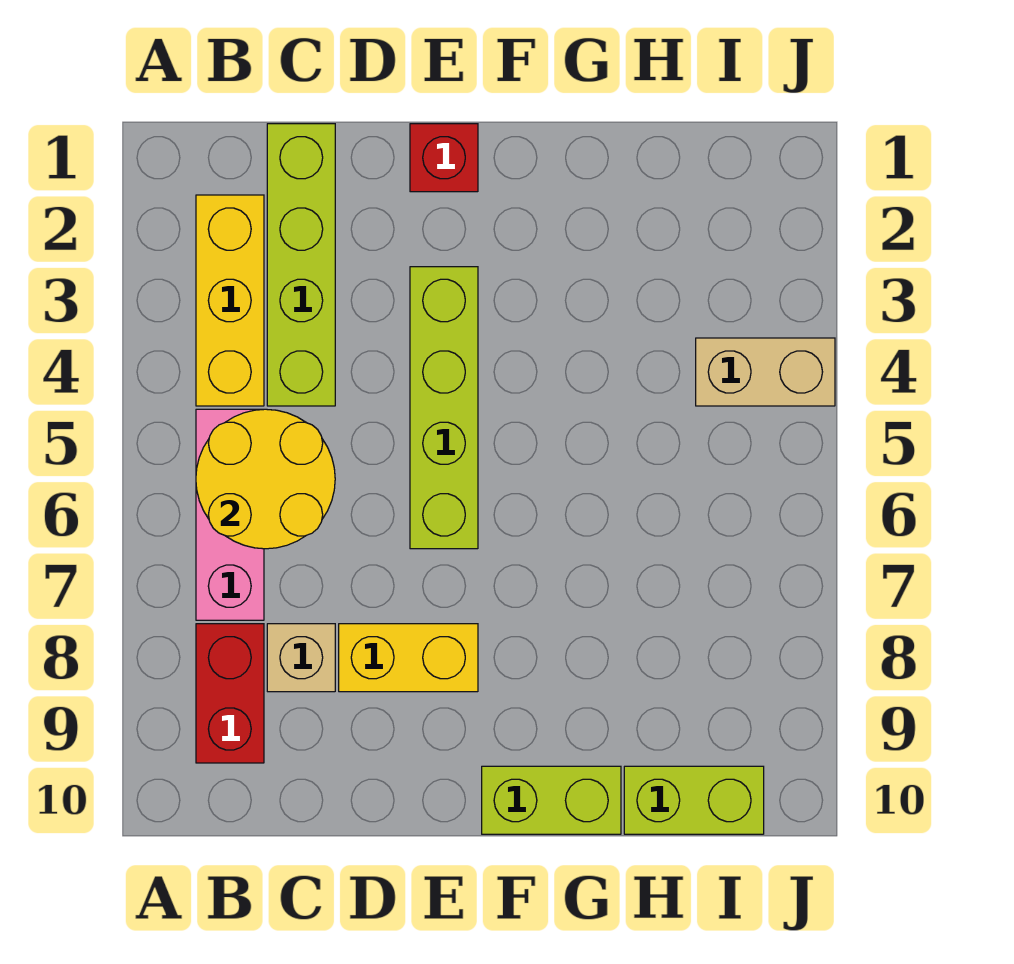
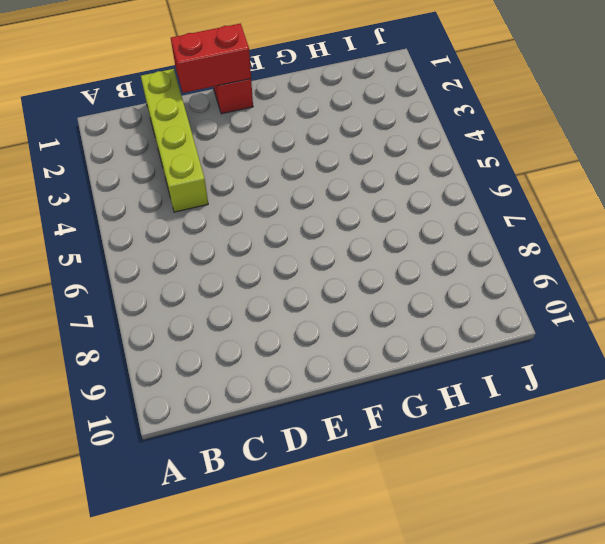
red brick D1:E1 level 2 -> red brick B8:B9 level 1
none -> yellow brick B2:B4 level 1
none -> pink brick B5:B7 level 1
none -> tan brick C8 level 1

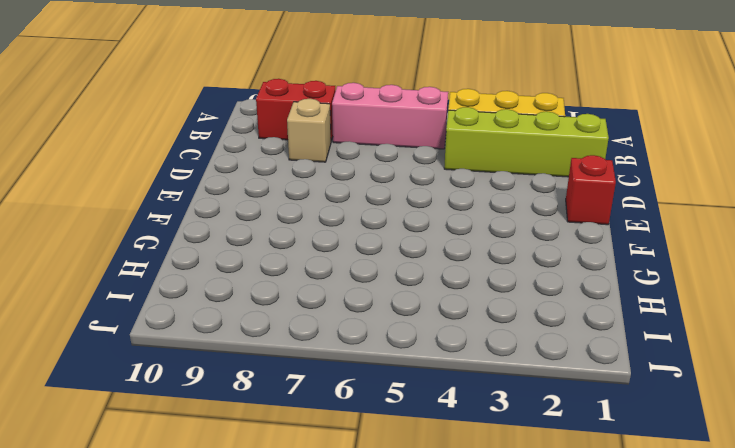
none -> yellow brick D8:E8 level 1
none -> lime brick E3:E6 level 1
none -> lime brick F10:G10 level 1

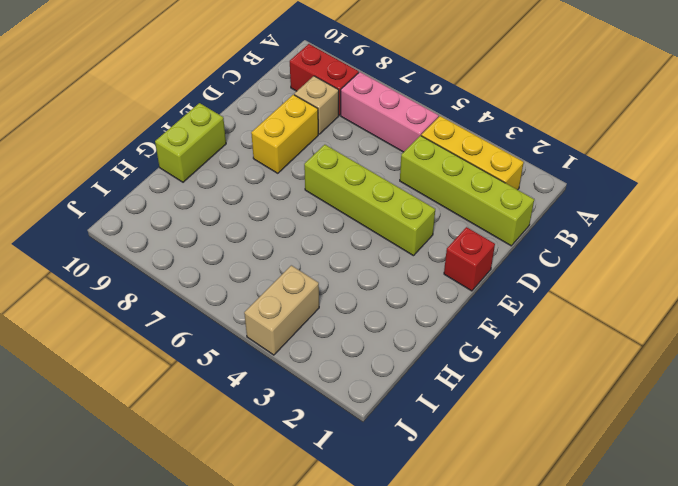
none -> lime brick H10:I10 level 1
none -> yellow round brick B5:C6 level 2

